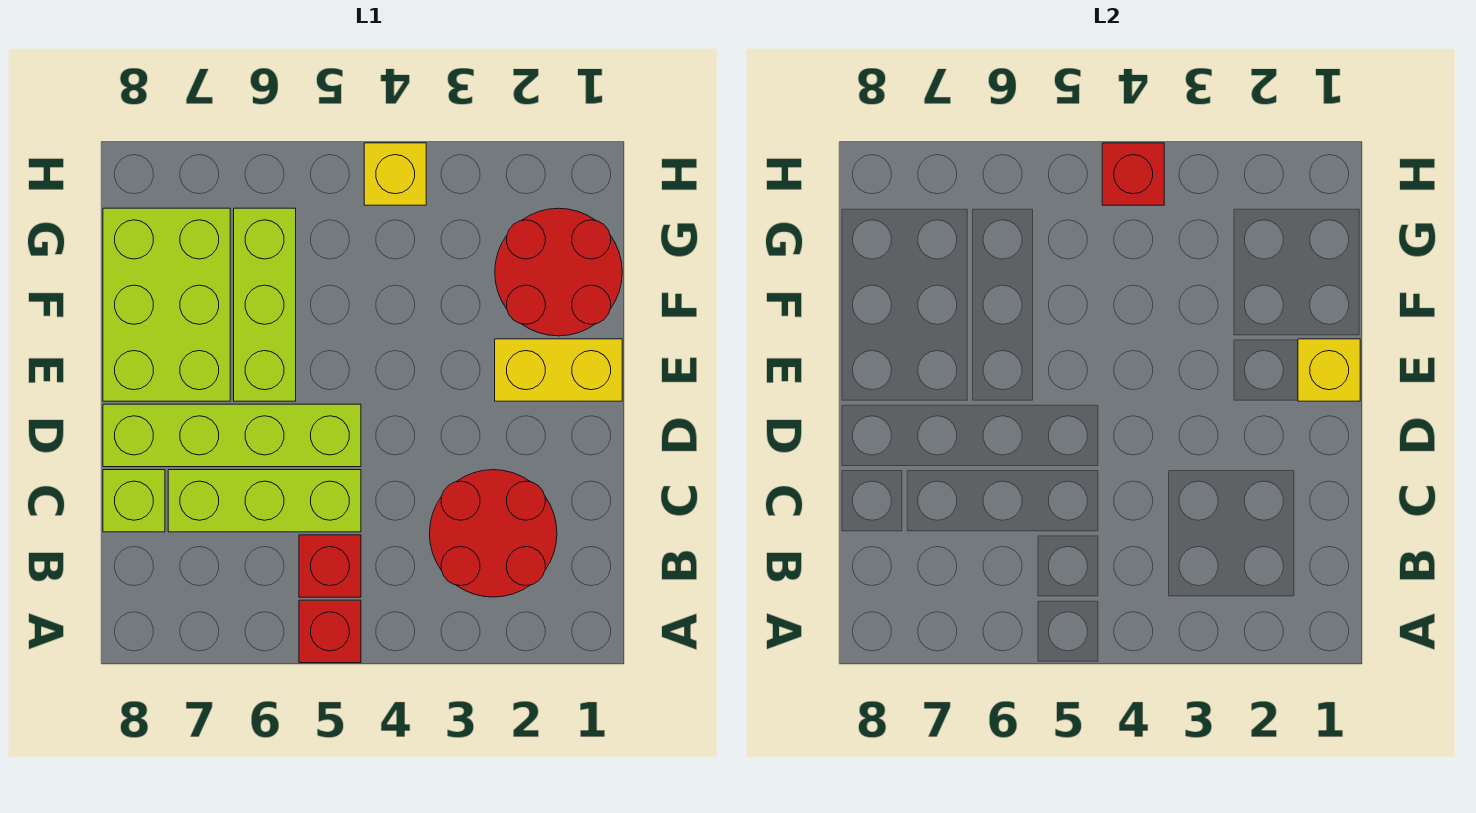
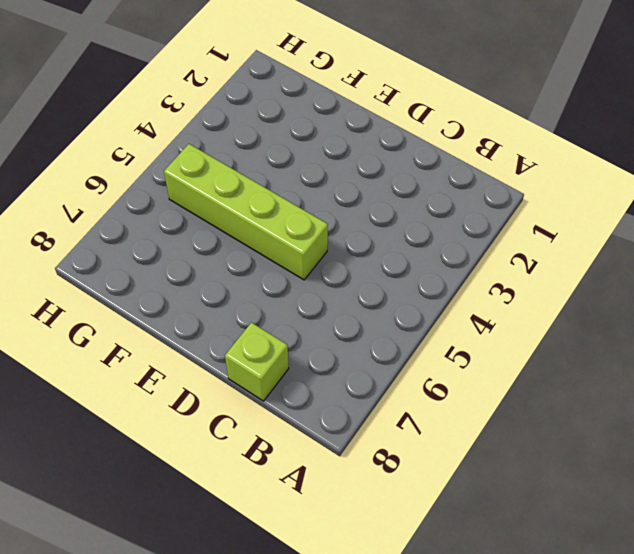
lime brick D5:G5 level 1 -> lime brick D5:D8 level 1
none -> red brick A5 level 1
none -> red round brick B2:C3 level 1
none -> red brick B5 level 1

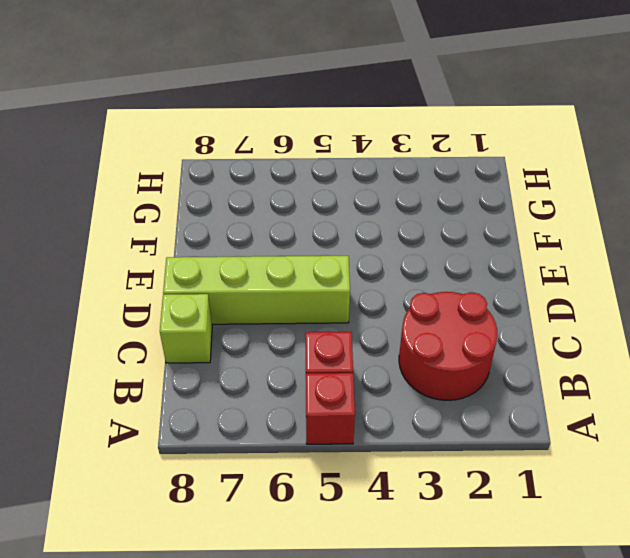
none -> lime brick C5:C7 level 1
none -> yellow brick E1:E2 level 1
none -> lime brick E6:G6 level 1

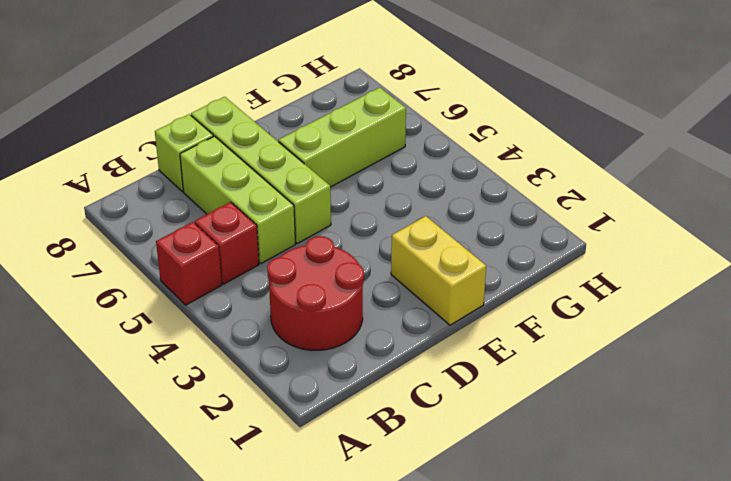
none -> lime brick E7:G8 level 1
none -> red round brick F1:G2 level 1
none -> yellow brick H4 level 1

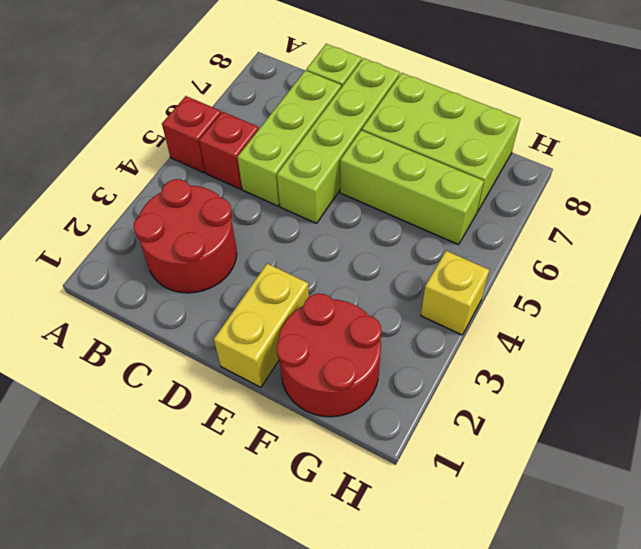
none -> yellow brick E1 level 2
none -> red brick H4 level 2

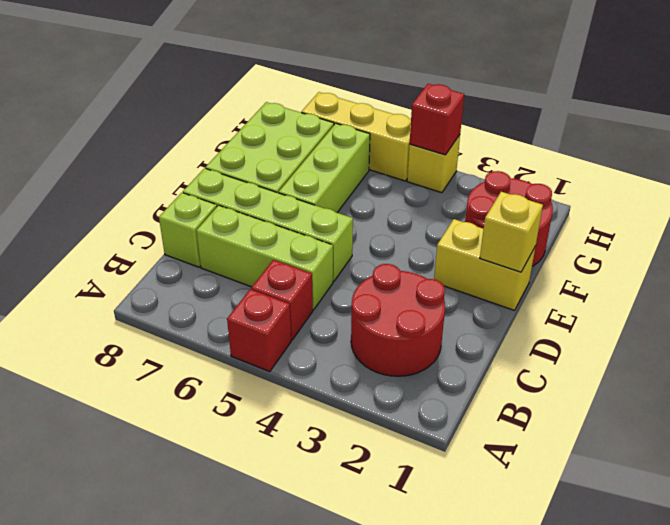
yellow brick H5:H7 level 1 -> none

